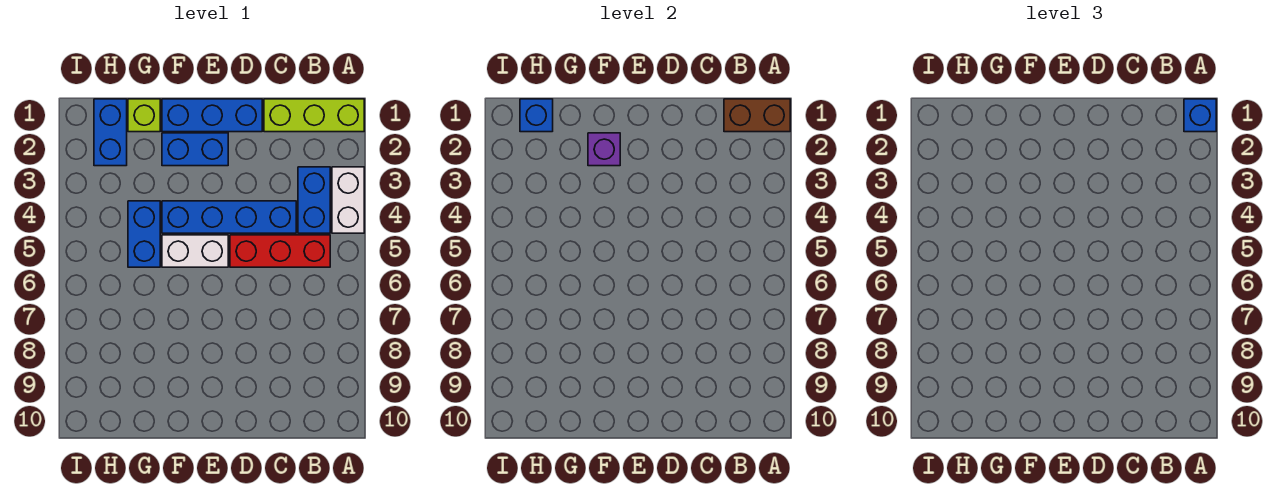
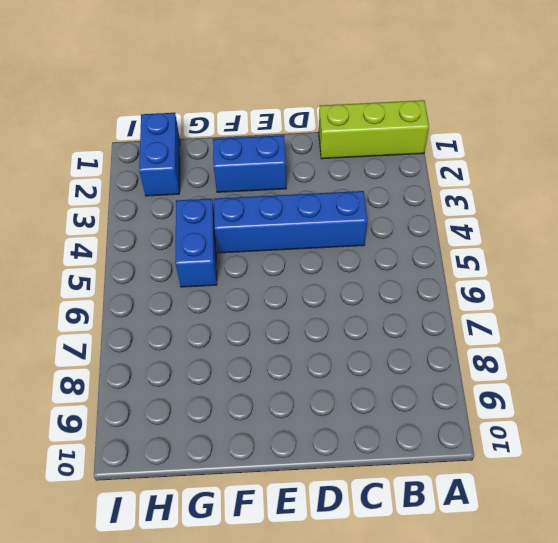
none -> white brick A3:A4 level 1
none -> blue brick B3:B4 level 1
none -> red brick B5:D5 level 1

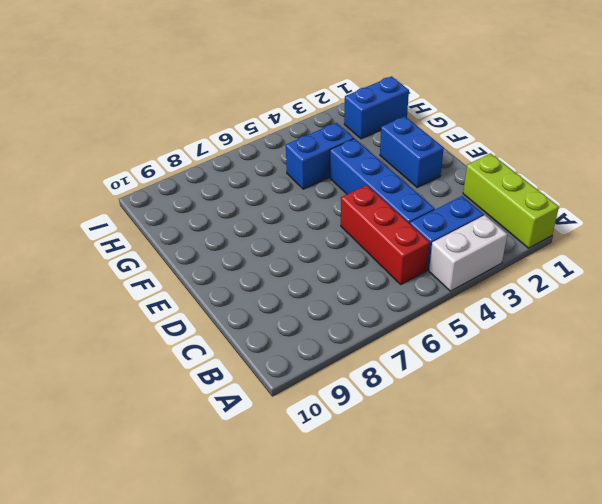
none -> blue brick D1:F1 level 1
none -> white brick E5:F5 level 1
none -> lime brick G1 level 1

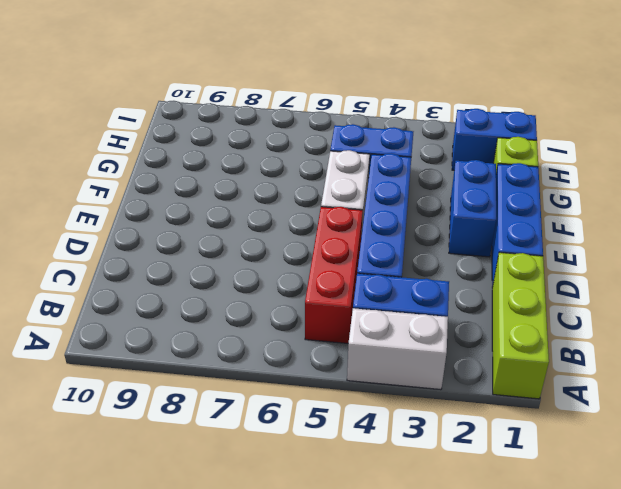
none -> brown brick A1:B1 level 2
none -> purple brick F2 level 2
none -> blue brick H1 level 2

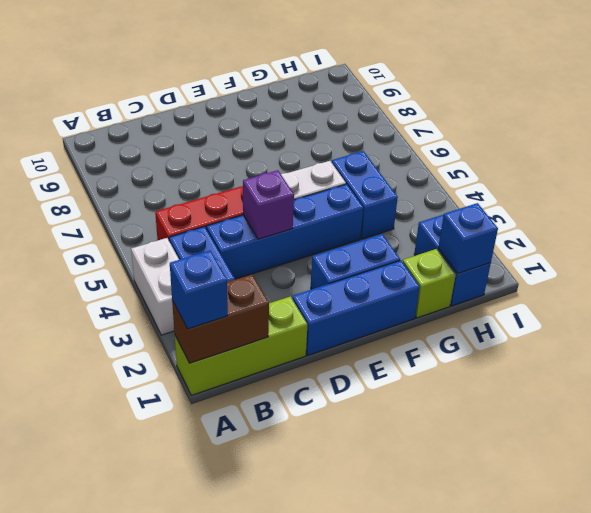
purple brick D4 level 2 -> purple brick F2 level 2

